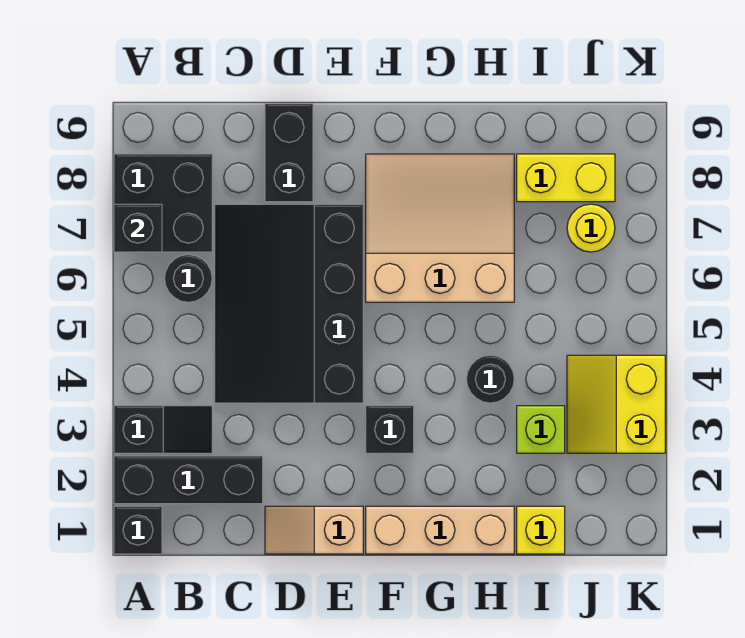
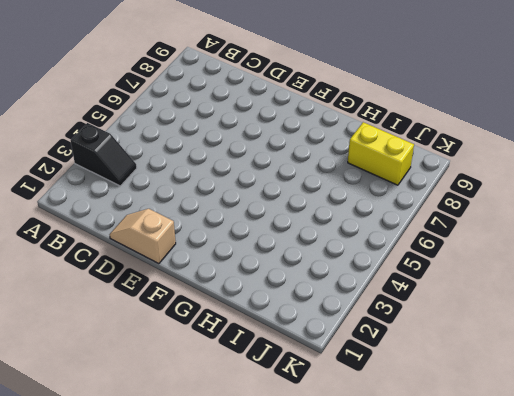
none -> black brick A1 level 1
none -> black brick A2:C2 level 1
none -> black brick A7:B8 level 1

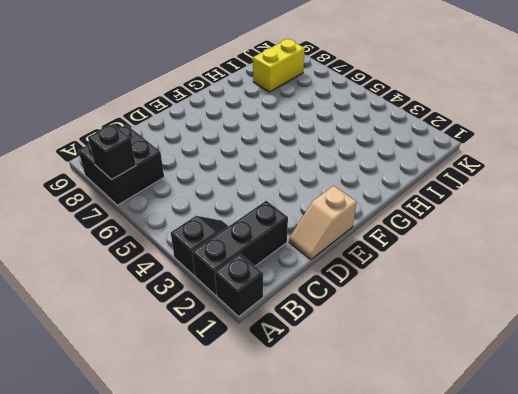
none -> black round brick B6 level 1
none -> black slope C4:E7 level 1 top E
none -> black brick D8:D9 level 1

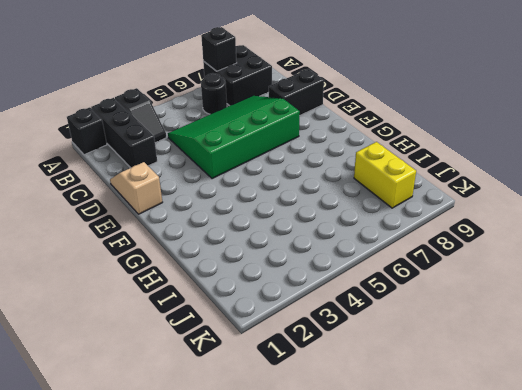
green slope C4:E7 level 1 top E -> black slope C4:E7 level 1 top E
none -> tan brick F1:H1 level 1
none -> black brick F3 level 1
none -> tan slope F6:H8 level 1 top 6

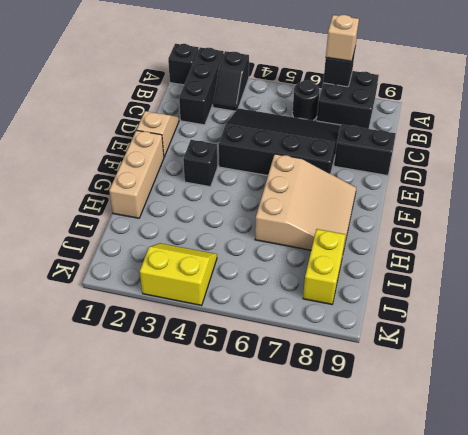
tan brick A7 level 3 -> none
none -> black round brick H4 level 1
none -> yellow brick I1 level 1
none -> lime brick I3 level 1

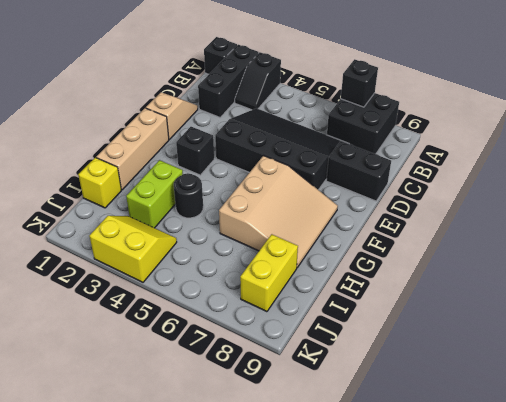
lime brick H3:I3 level 1 -> lime brick I3 level 1
none -> black round brick B6 level 1
none -> yellow round brick J7 level 1

